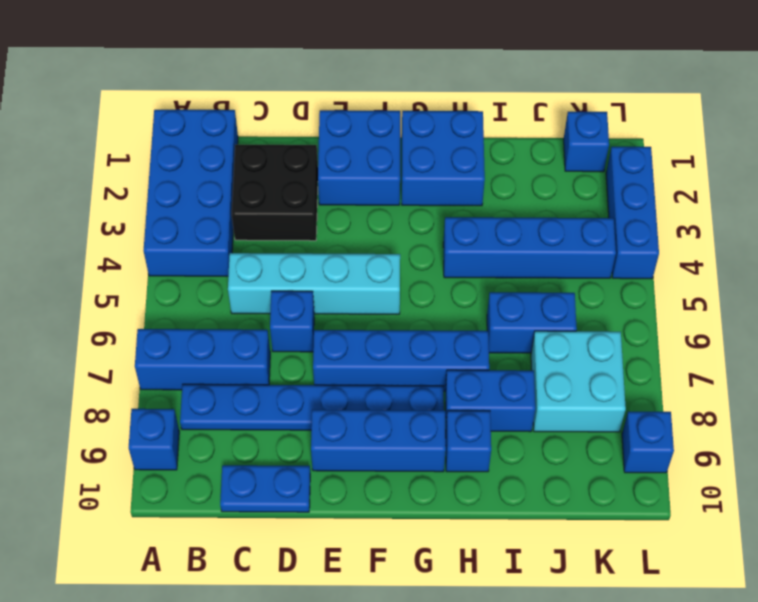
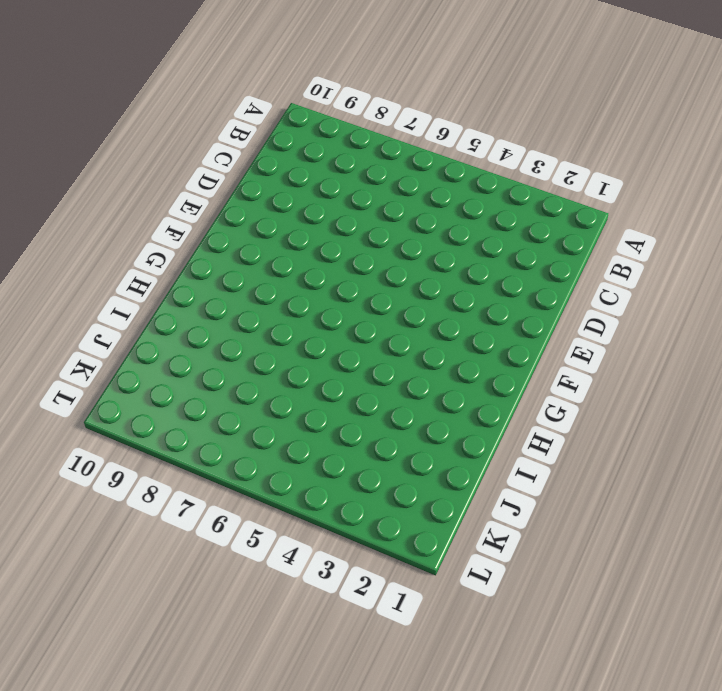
none -> blue brick A1:B4 level 1
none -> blue brick A7:C7 level 1
none -> blue brick A9 level 1

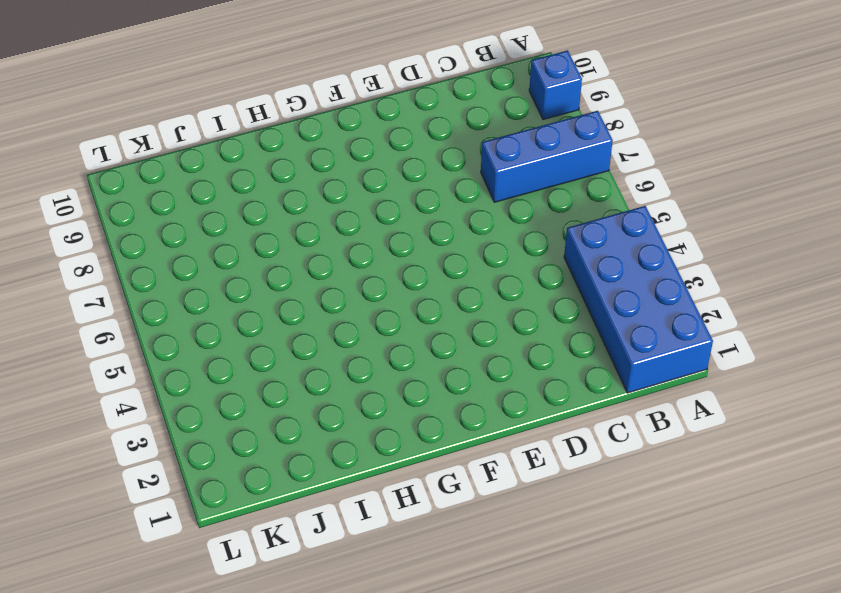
none -> blue plate B8:G8 level 1
none -> black brick C2:D3 level 1
none -> cyan brick C5:F5 level 1

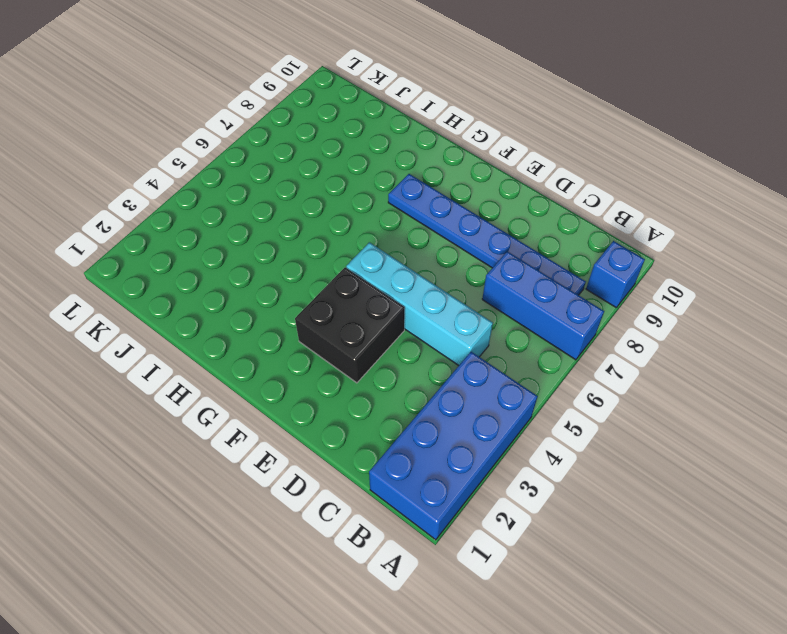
black brick E3:F4 level 1 -> black brick C2:D3 level 1
none -> blue plate C10:D10 level 1
none -> blue brick D6 level 1
none -> blue brick E1:F2 level 1

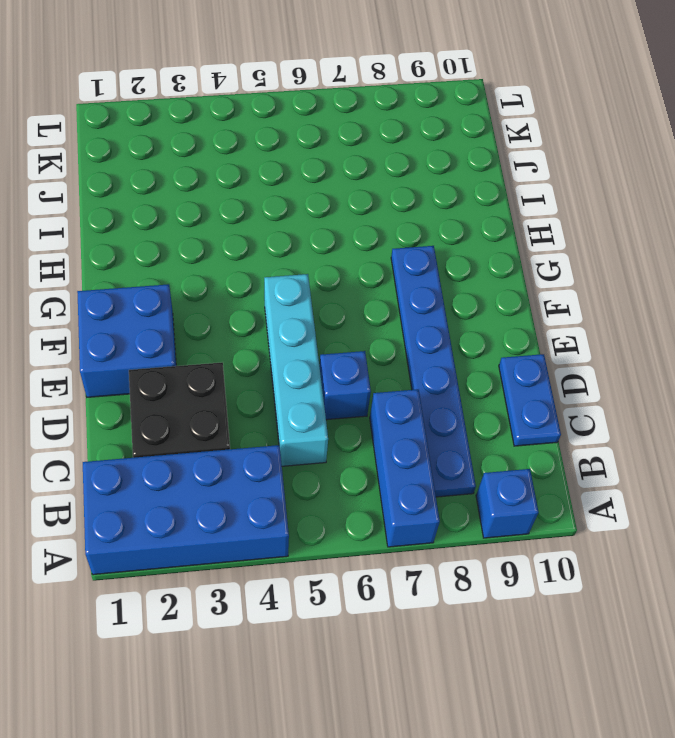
none -> blue brick E7:H7 level 1
none -> blue brick E9:G9 level 1
none -> blue brick G1:H2 level 1

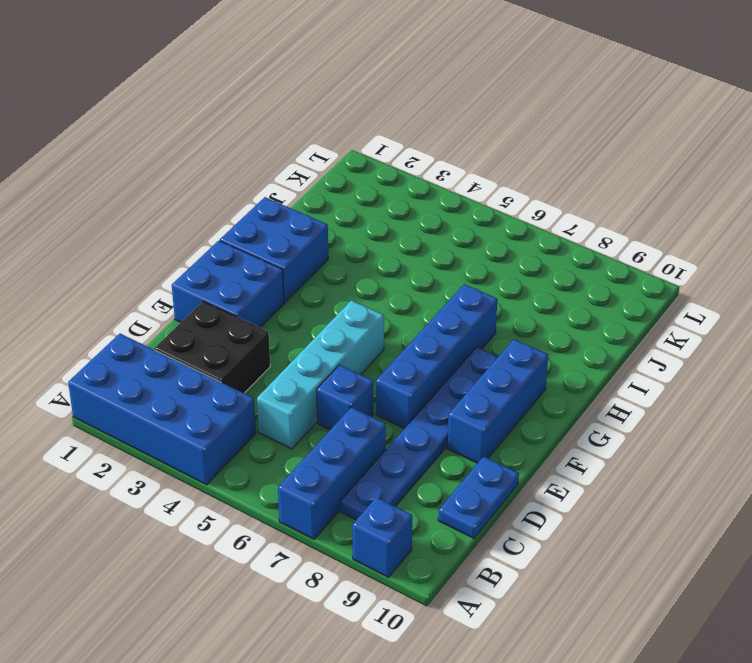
none -> blue brick H4:K4 level 1
none -> blue brick H8:I8 level 1
none -> blue brick H9 level 1

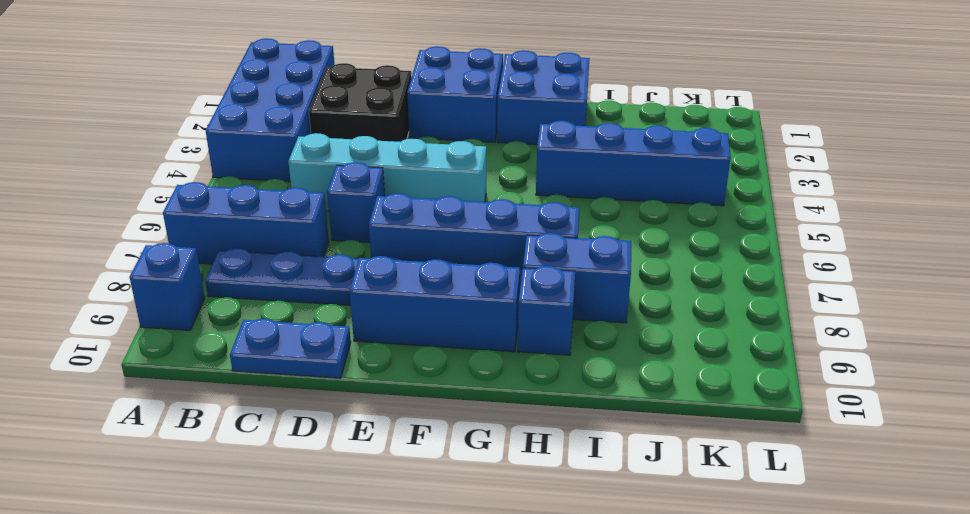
none -> blue brick I6:J6 level 1
none -> cyan brick J7:K8 level 1
none -> blue brick K1 level 1

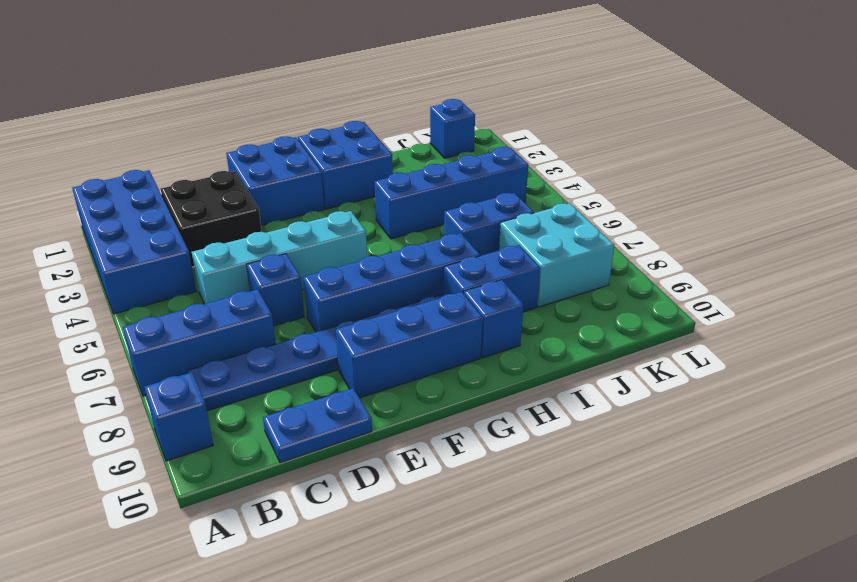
none -> blue brick L2:L4 level 1
none -> blue brick L9 level 1

